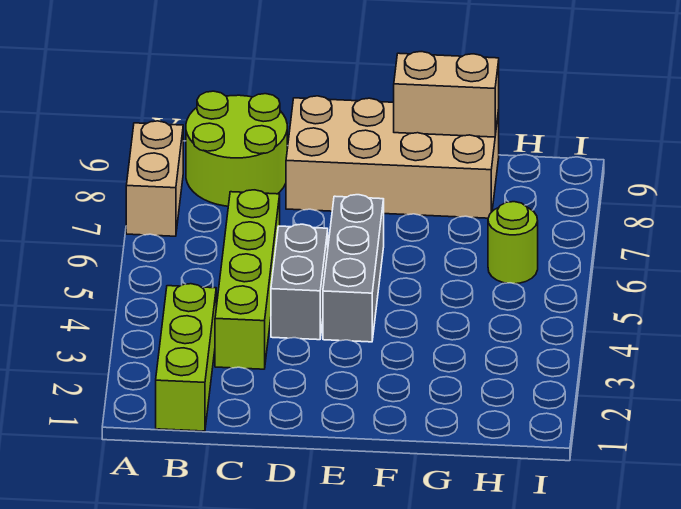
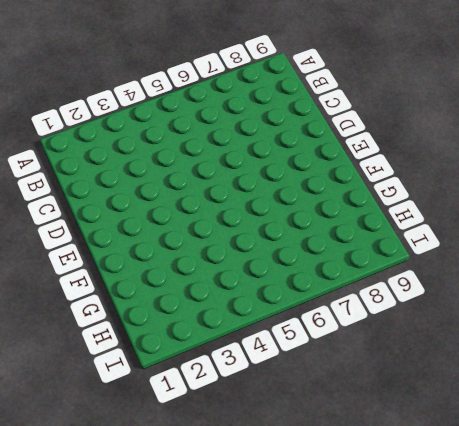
none -> tan brick A7:A8 level 1
none -> lime brick B1:B3 level 1

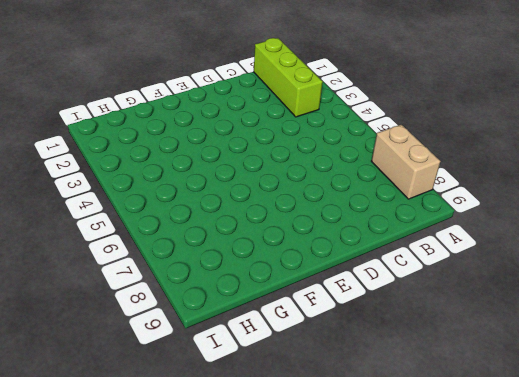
none -> lime round brick B8:C9 level 1
none -> lime brick C3:C6 level 1

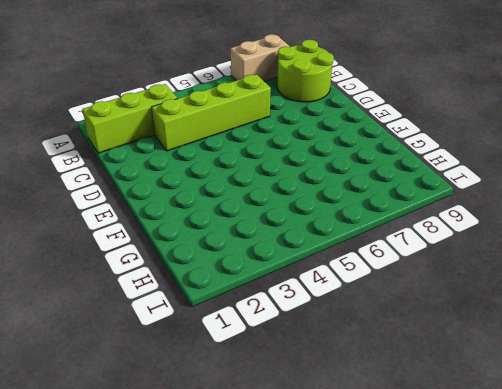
none -> grey brick D4:D5 level 1
none -> tan brick D8:G9 level 1

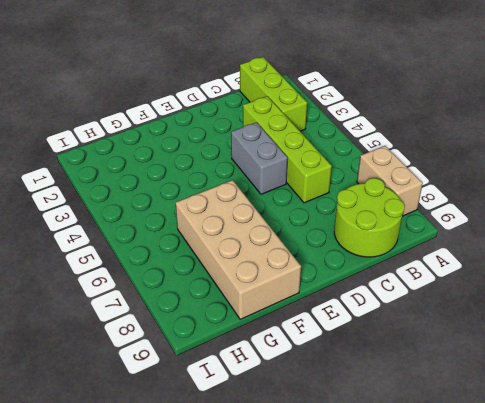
tan brick F6:G9 level 1 -> tan brick D8:G9 level 1
none -> grey brick E4:E6 level 1
none -> lime round brick H6 level 1

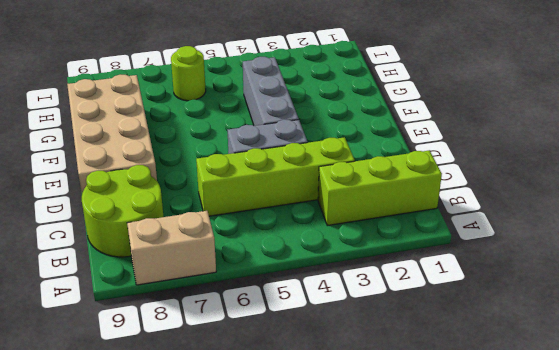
grey brick E4:G4 level 1 -> grey brick E4:E6 level 1
none -> tan brick F9:G9 level 2

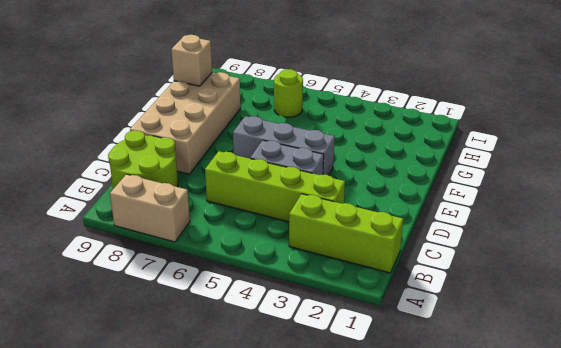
tan brick G9 level 2 -> tan brick F9:G9 level 2

